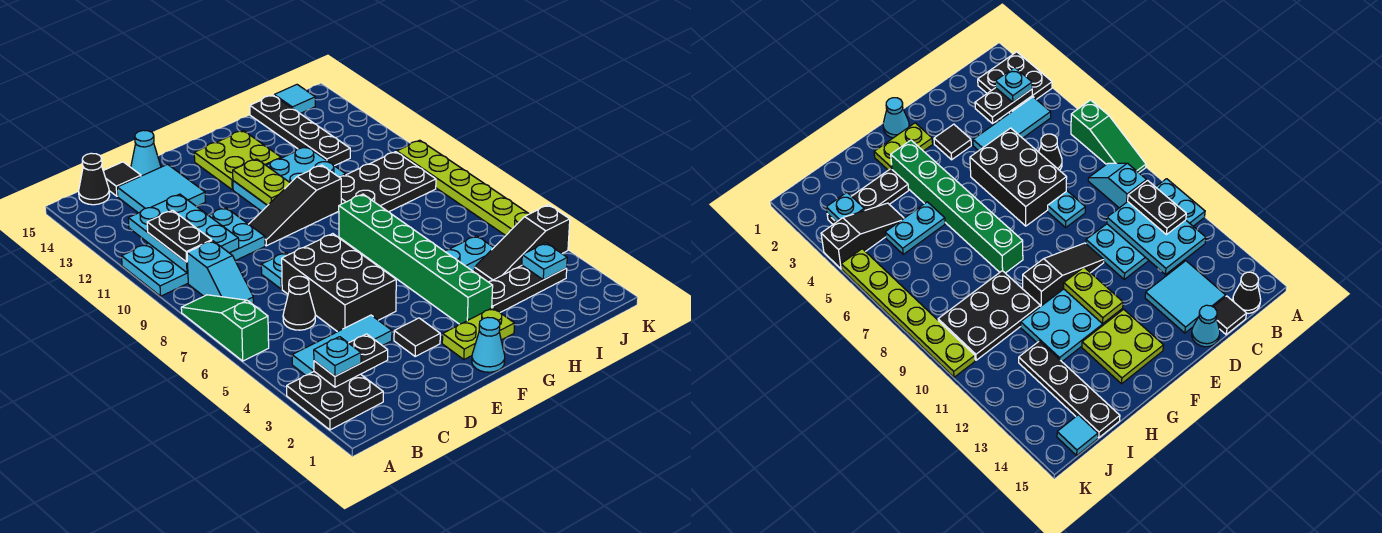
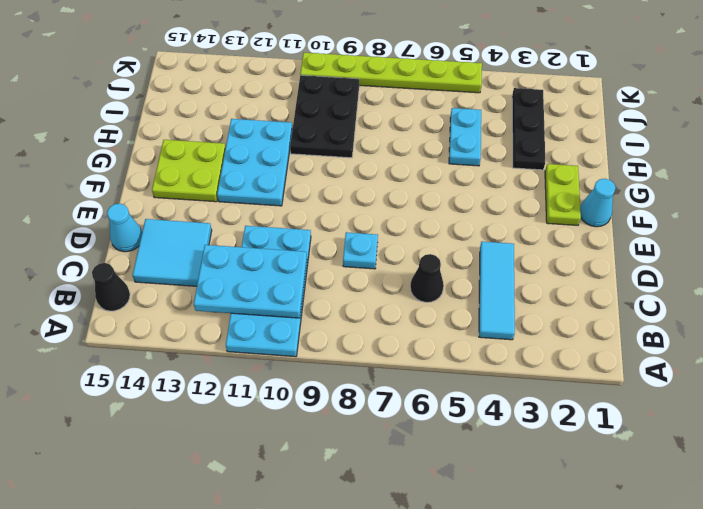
none -> black plate A2:B3 level 1
none -> green slope A6:A8 level 1 top 6
none -> cyan slope B8:B9 level 1 top 9
none -> black tile C15 level 1

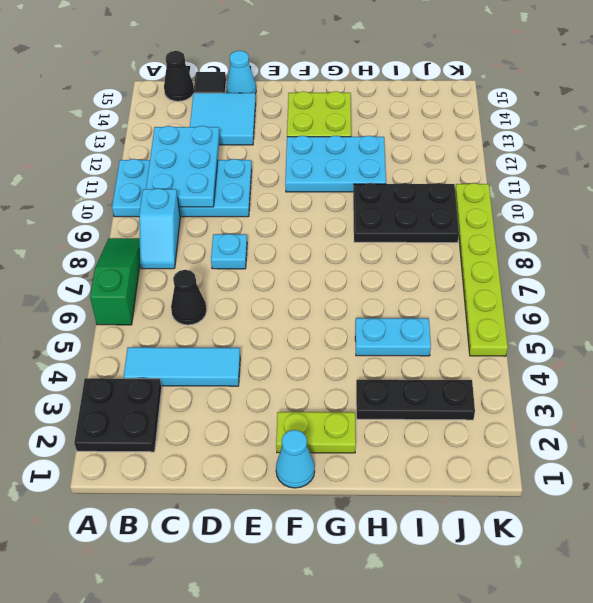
none -> black brick D5:E7 level 1
none -> black tile E3 level 1
none -> black slope E10:G10 level 1 top G
none -> green brick G3:G8 level 1

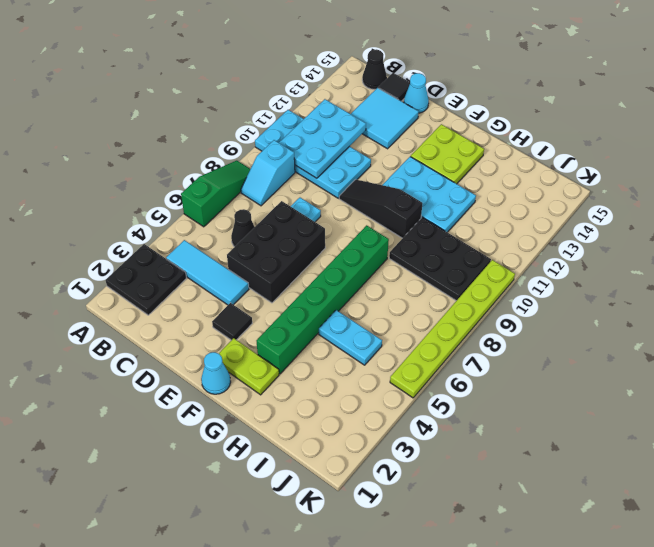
none -> black plate H3:J3 level 1
none -> black slope I4:K4 level 1 top K
none -> black plate I12:I15 level 1
none -> cyan tile J15 level 1

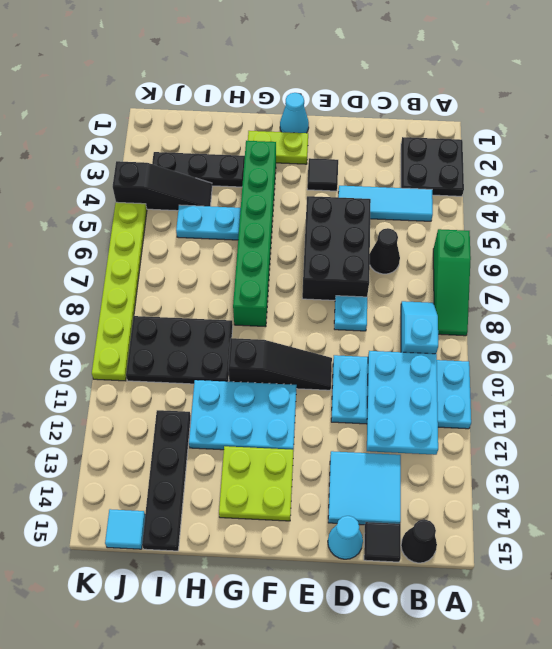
none -> black plate B3:C3 level 2
none -> lime plate F11:F12 level 2
none -> cyan plate J3 level 2
none -> cyan plate B3 level 3

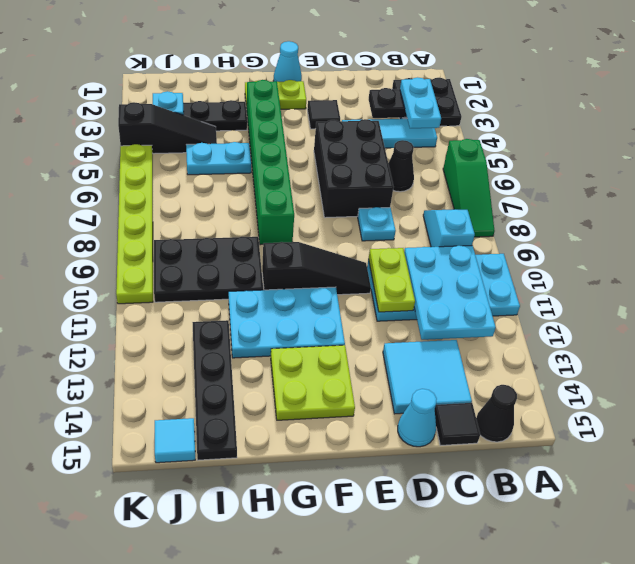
cyan plate B3:B4 level 3 -> cyan plate B3 level 3
lime plate D10:D11 level 2 -> lime plate F11:F12 level 2
none -> black plate B10:B11 level 3

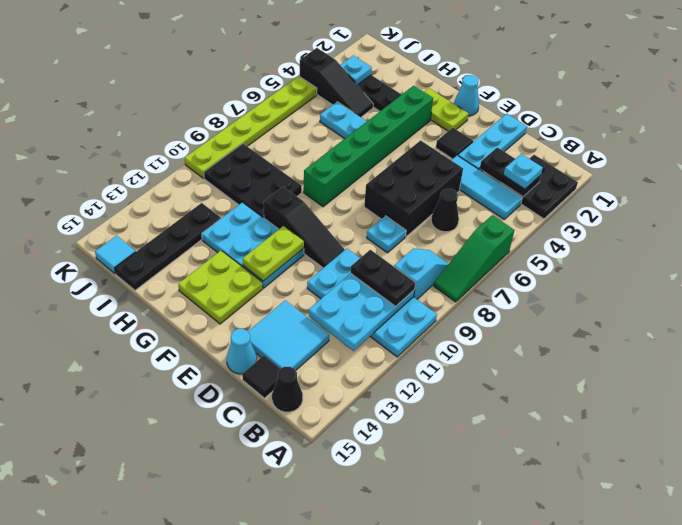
black plate B10:C10 level 3 -> black plate B10:B11 level 3
cyan plate D1:D3 level 1 -> none

